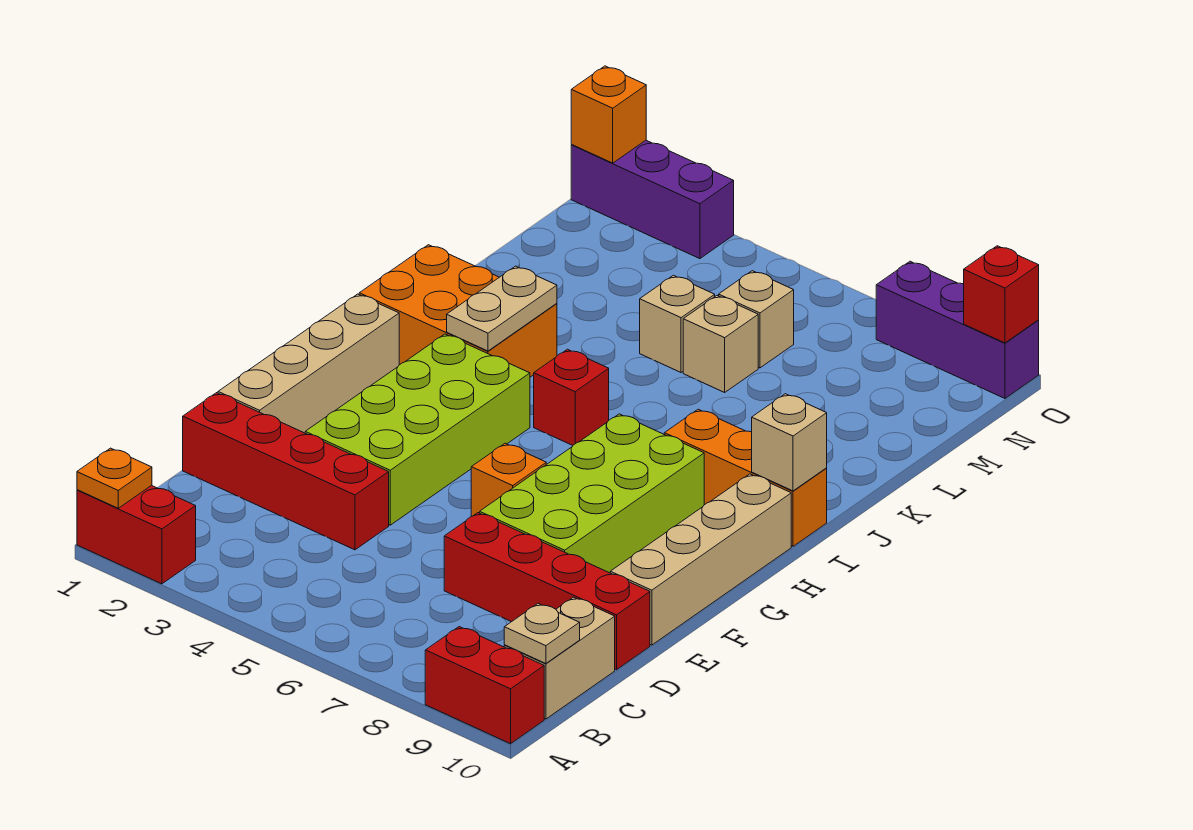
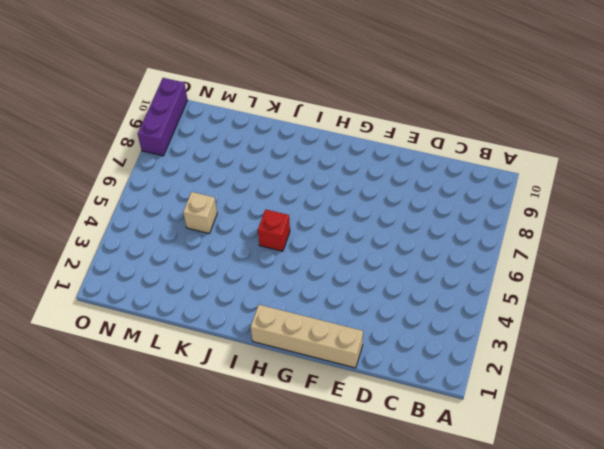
none -> red brick A1:A2 level 1
none -> red brick A9:A10 level 1
none -> tan brick B10:C10 level 1

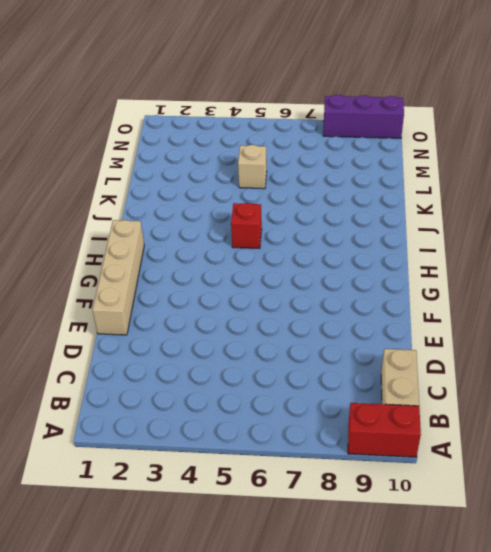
none -> red brick A1:A2 level 1
none -> red brick D1:D4 level 1
none -> red brick D7:D10 level 1

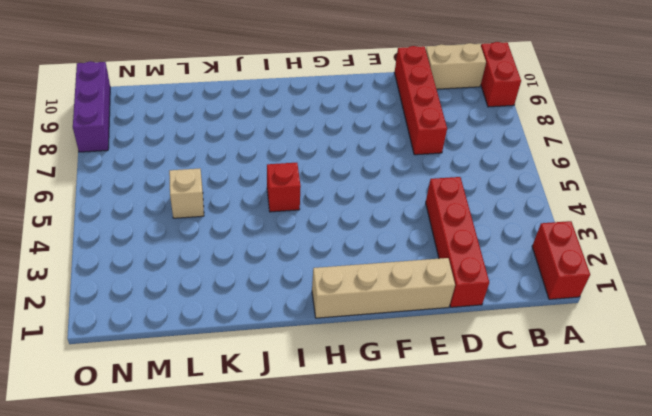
none -> lime brick E3:H4 level 1
none -> lime brick E7:H8 level 1
none -> tan brick E10:H10 level 1

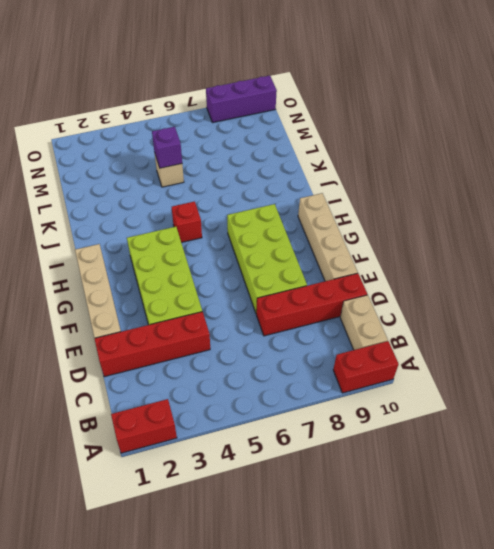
purple brick L5 level 2 -> none
none -> orange brick F6 level 1
none -> orange brick I1:J3 level 1
none -> orange brick I8:I10 level 1

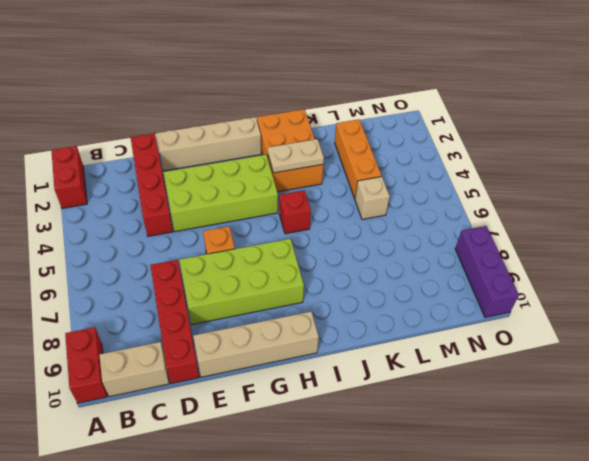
orange brick L2:L4 level 1 -> orange brick I8:I10 level 1
none -> tan brick L6 level 1
none -> tan brick M6 level 1
none -> purple brick O1:O3 level 1

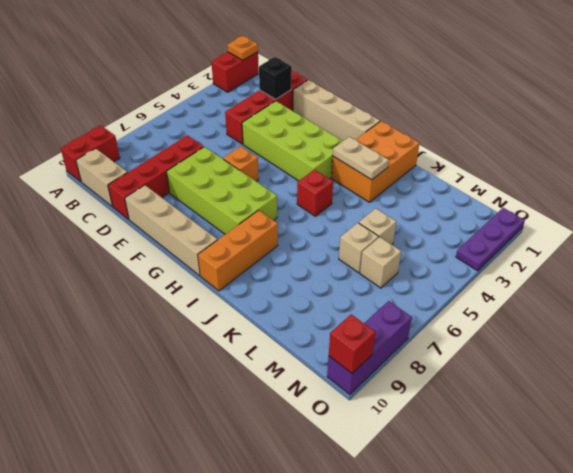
black brick D2 level 2 -> none
purple plate O1:O3 level 1 -> purple brick O1:O3 level 1
none -> tan plate B10 level 2
none -> tan brick I10 level 2
none -> orange brick O1 level 2

